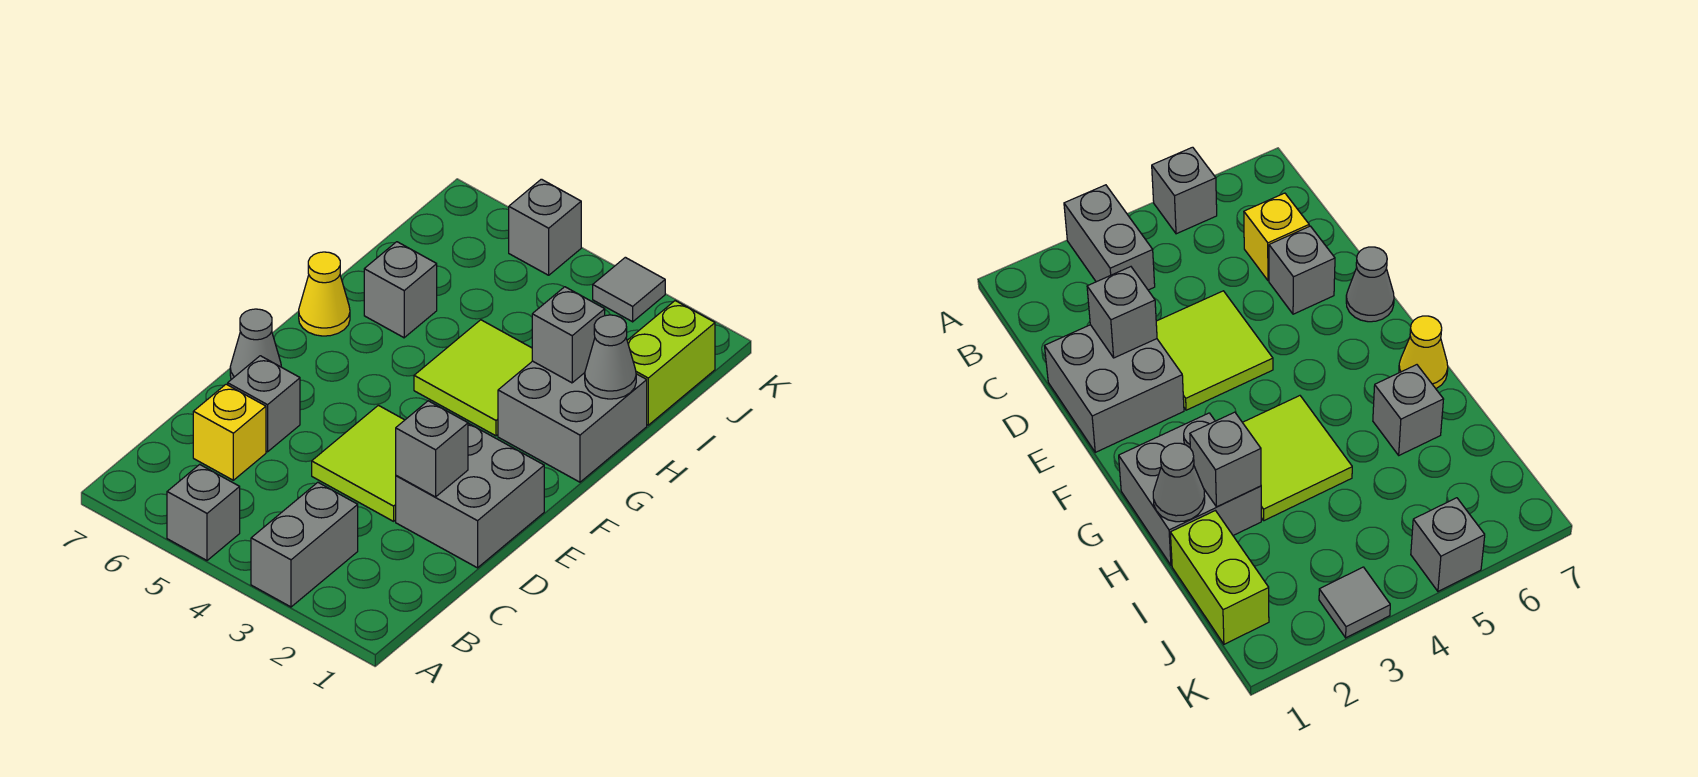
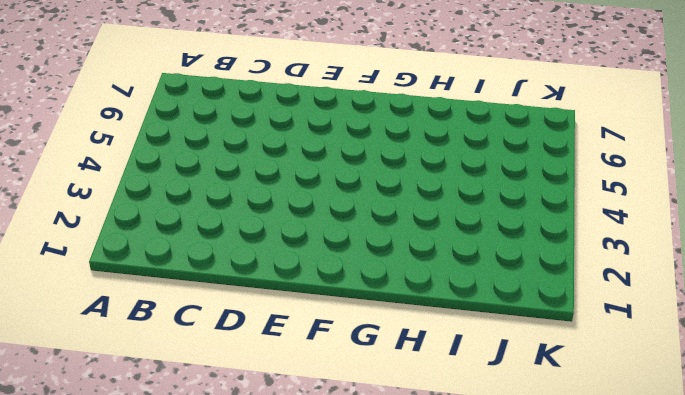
none -> grey brick A3:B3 level 1
none -> grey brick A5 level 1
none -> yellow brick C6 level 1

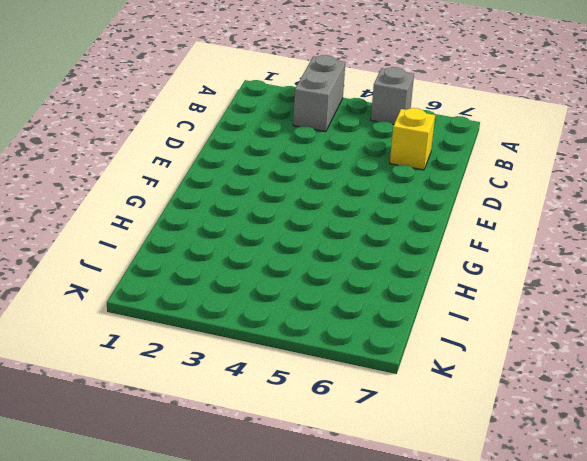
none -> grey brick D1:E2 level 1
none -> lime tile D3:E4 level 1
none -> grey brick D6 level 1

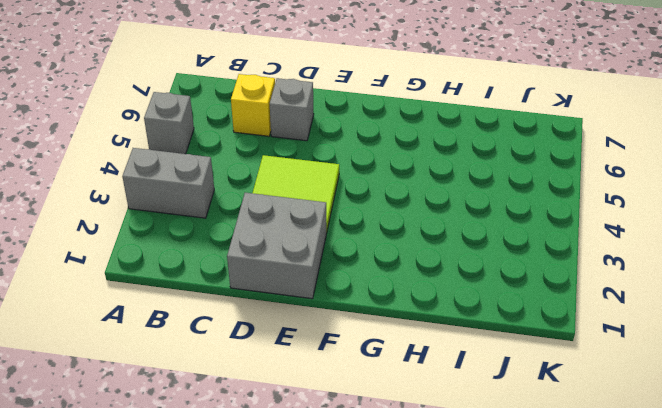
none -> grey cone E7 level 1
none -> grey brick G1:H2 level 1
none -> lime tile G3:H4 level 1

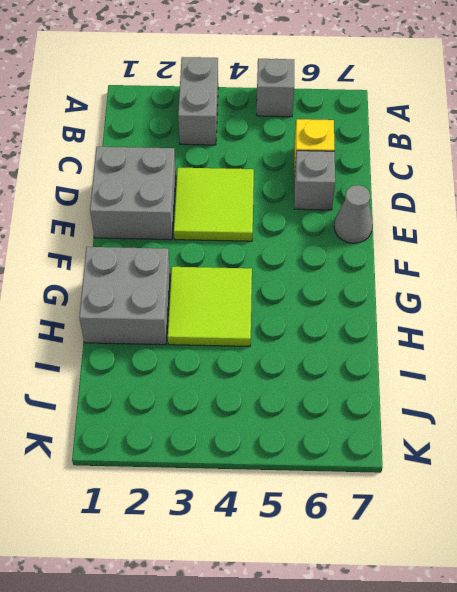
none -> yellow cone G7 level 1
none -> grey brick H6 level 1
none -> lime brick I1:J1 level 1

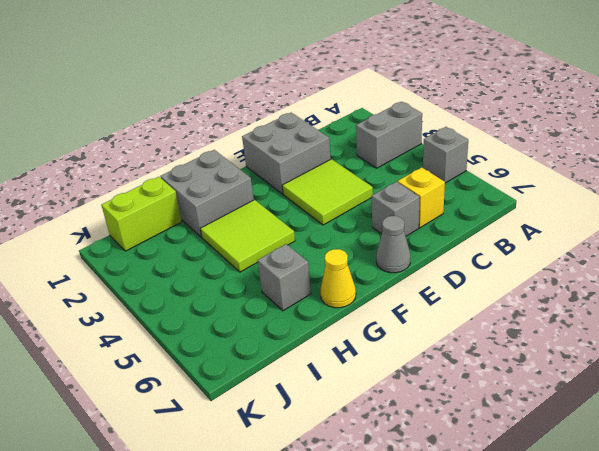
none -> grey tile K3 level 1
none -> grey brick K5 level 1
none -> grey brick D2 level 2

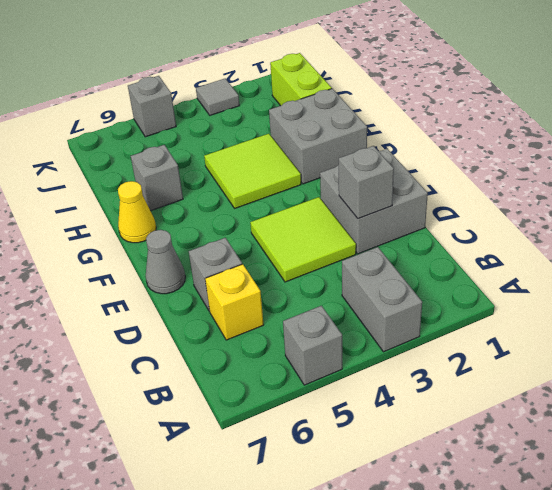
none -> grey cone H1 level 2
none -> grey brick H2 level 2

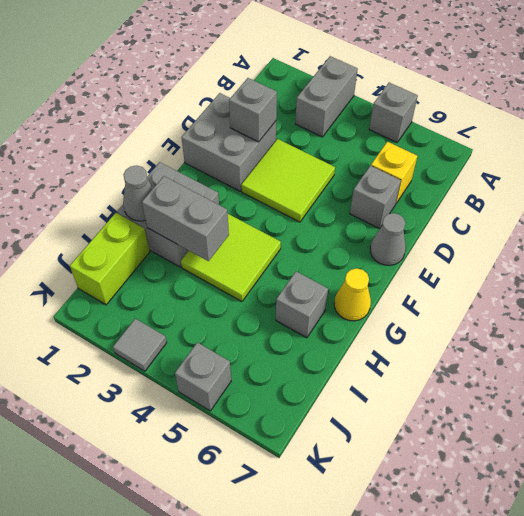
grey brick H2:H3 level 2 -> grey brick H2 level 2

